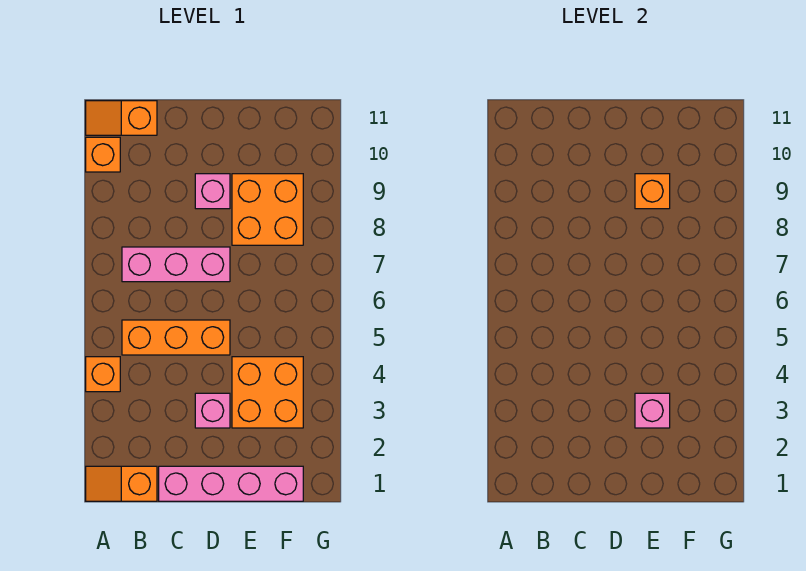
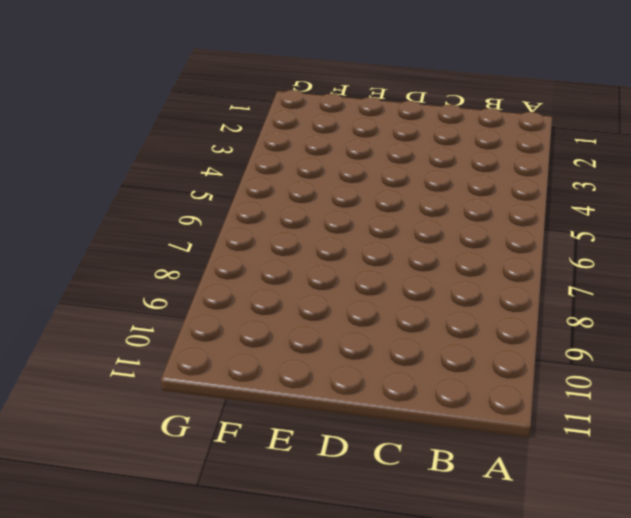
none -> orange slope A1:B1 level 1 top B
none -> orange brick A4 level 1
none -> orange brick A10 level 1

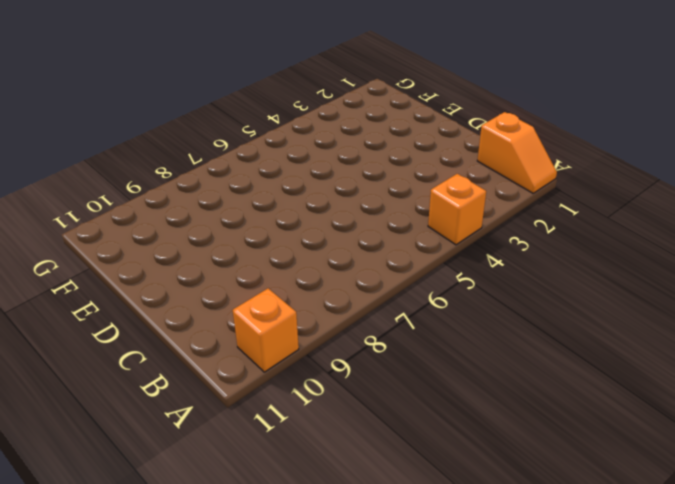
none -> orange slope A11:B11 level 1 top B
none -> orange brick B5:D5 level 1
none -> pink brick B7:D7 level 1

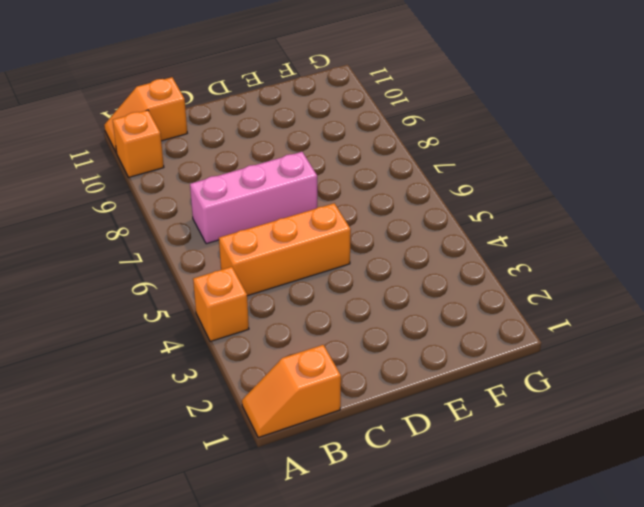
none -> pink brick C1:F1 level 1
none -> pink brick D3 level 1
none -> pink brick D9 level 1

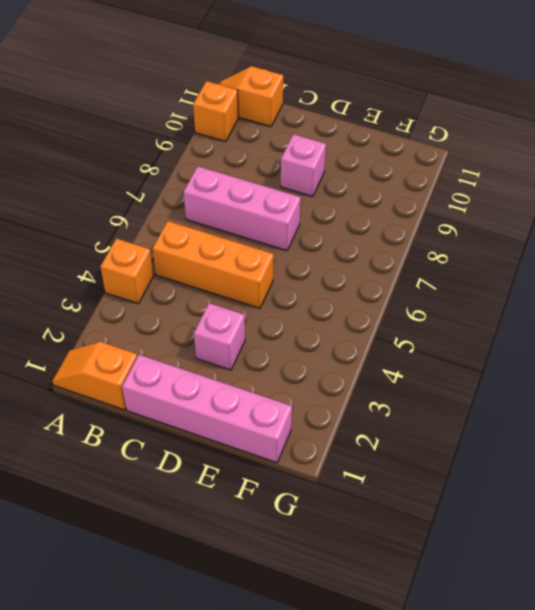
none -> orange brick E3:F4 level 1
none -> orange brick E8:F9 level 1
none -> pink brick E3 level 2

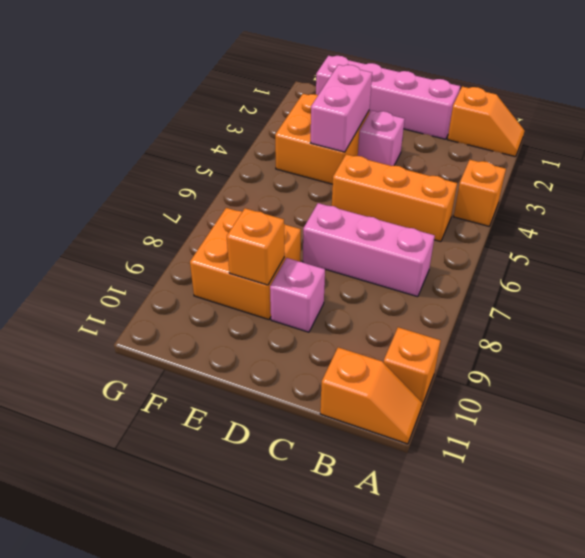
pink brick E3:E4 level 2 -> pink brick E3 level 2

